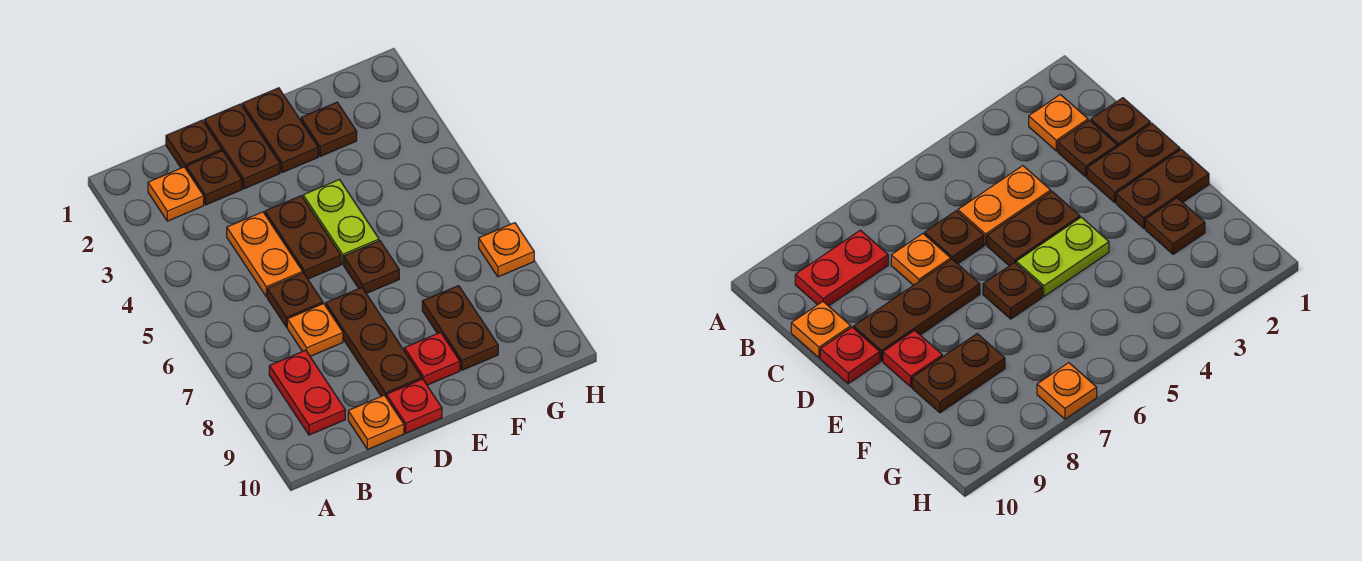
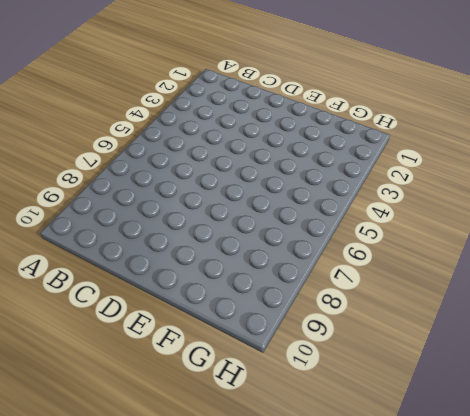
none -> orange plate B2 level 1
none -> red plate B8:B9 level 1
none -> brown plate C1 level 1

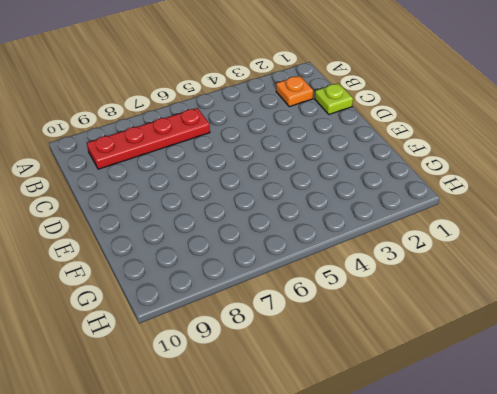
red plate B6:B9 level 1 -> red plate B8:B9 level 1
lime plate C1 level 1 -> brown plate C1 level 1
none -> brown plate C2 level 1
none -> orange plate C4:C5 level 1
none -> brown plate C6 level 1

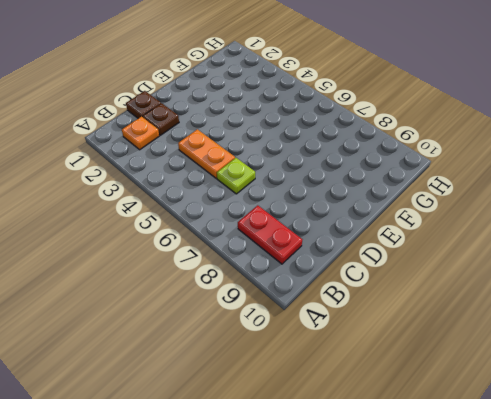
lime plate C6 level 1 -> brown plate C6 level 1
none -> orange plate C7 level 1
none -> orange plate C10 level 1
none -> brown plate D1:D2 level 1

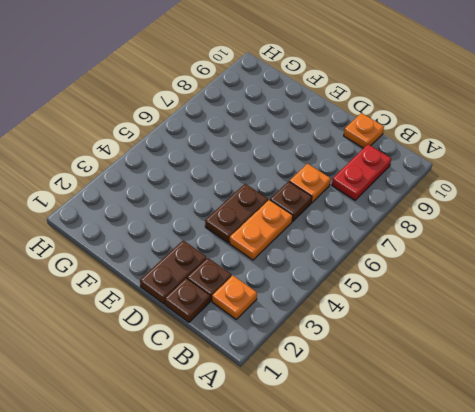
none -> brown plate D7:D9 level 1
none -> red plate D10 level 1
none -> brown plate E1:E2 level 1

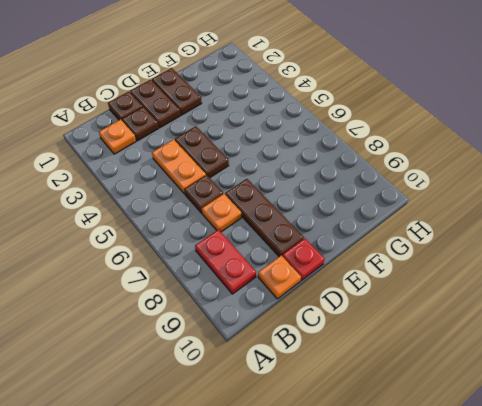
none -> lime plate E4:E5 level 1
none -> brown plate E6 level 1
none -> red plate E9 level 1

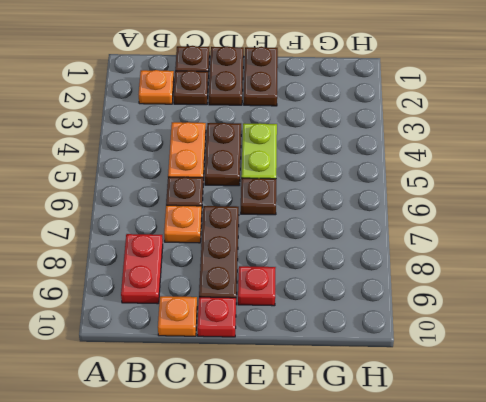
none -> brown plate F2 level 1
none -> brown plate F8:F9 level 1
none -> orange plate H7 level 1

